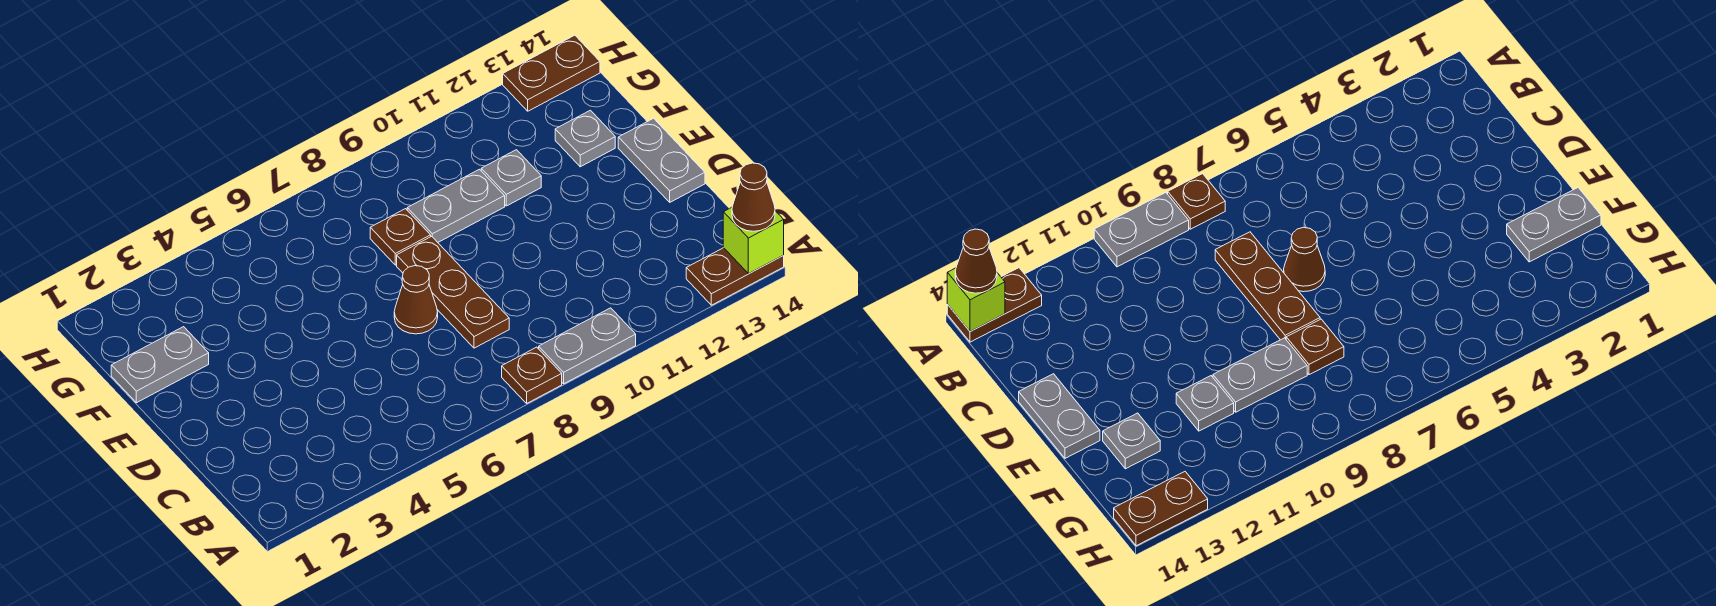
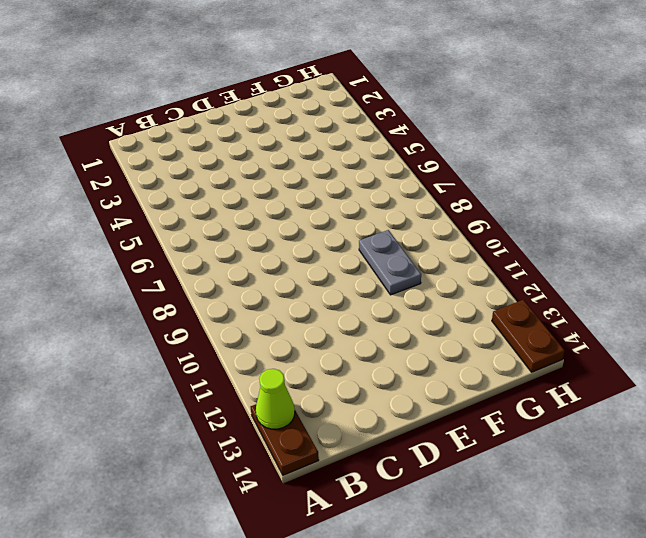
lime cone A13 level 2 -> none
none -> brown plate A8 level 1
none -> grey plate A9:A10 level 1
none -> brown plate C8:E8 level 1

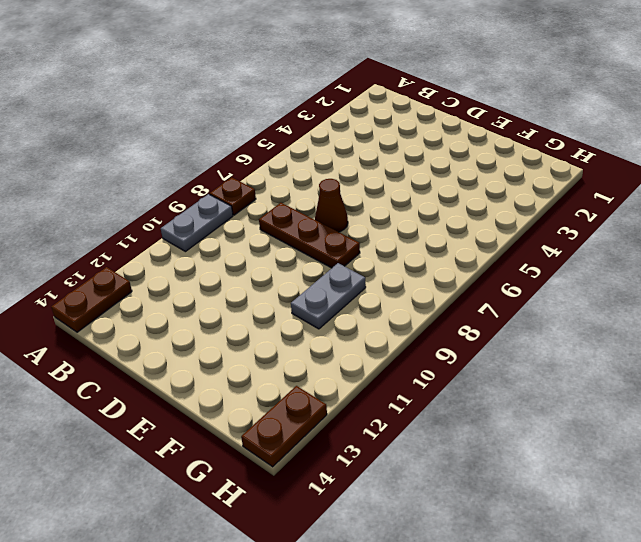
none -> grey plate D14:E14 level 1
none -> grey plate F1:F2 level 1
none -> brown plate F8 level 1

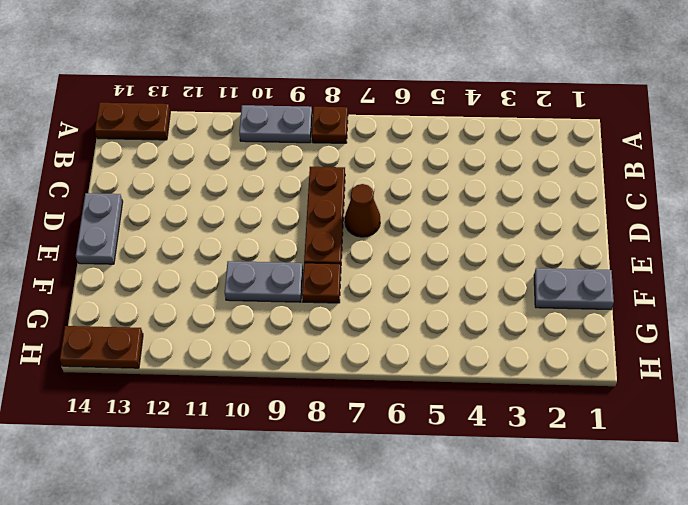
none -> grey plate F11 level 1
none -> grey plate F13 level 1
none -> lime brick A14 level 2

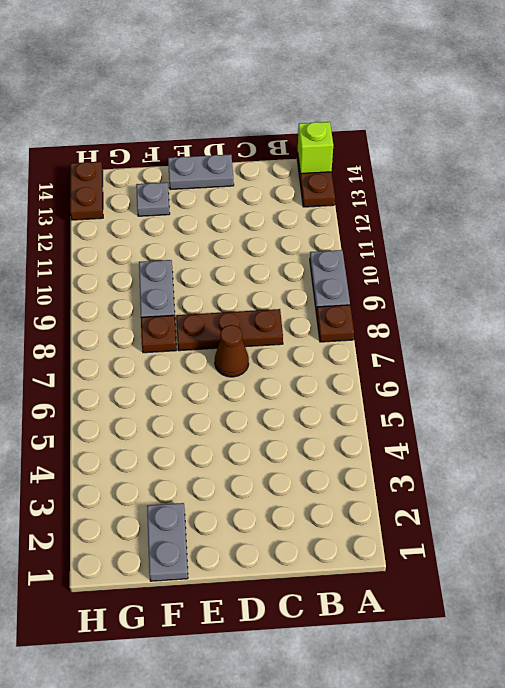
none -> grey plate F11 level 1
none -> brown cone A14 level 3

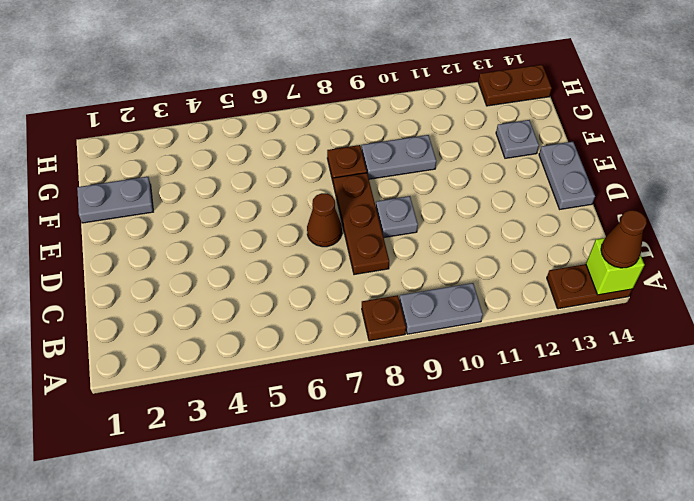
grey plate D9 level 1 -> grey plate F11 level 1

